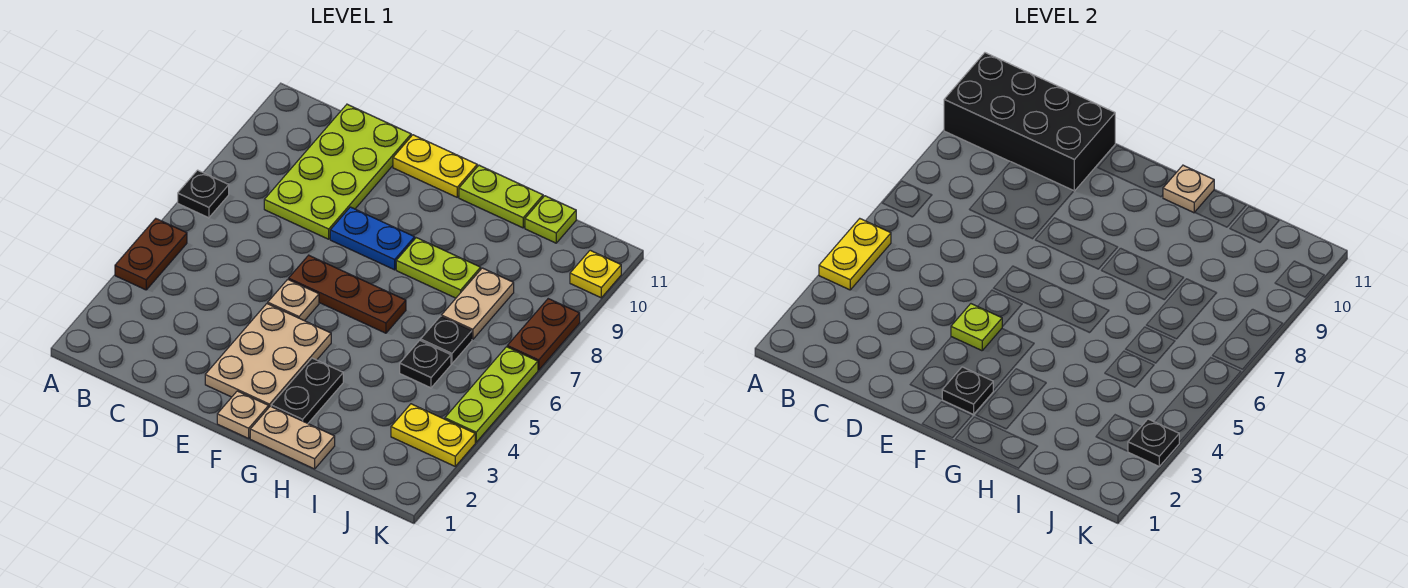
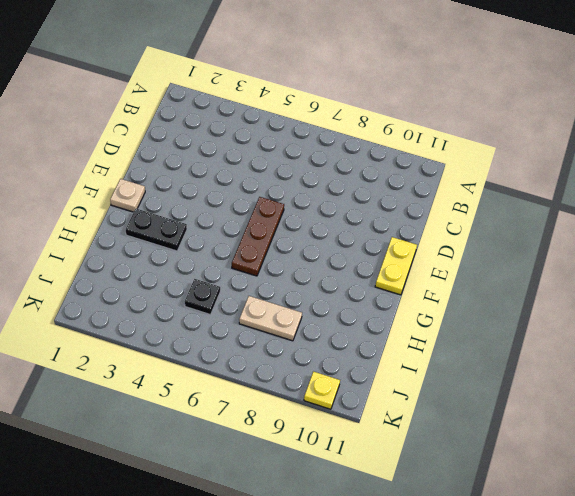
none -> brown plate A4:A5 level 1
none -> black plate A7 level 1
none -> lime plate C8:D11 level 1

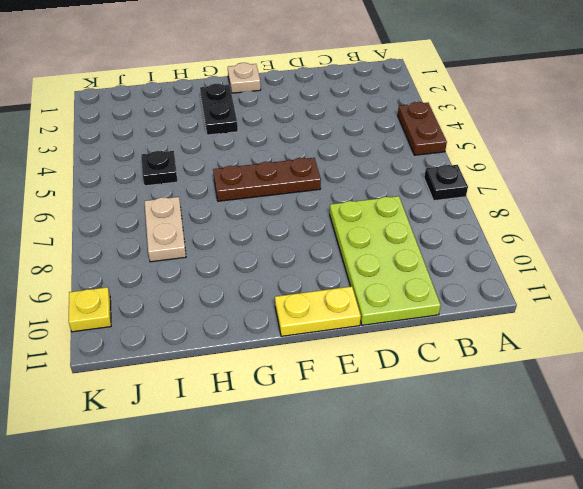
none -> tan plate E2:F4 level 1
none -> tan plate E5 level 1
none -> blue plate E8:F8 level 1

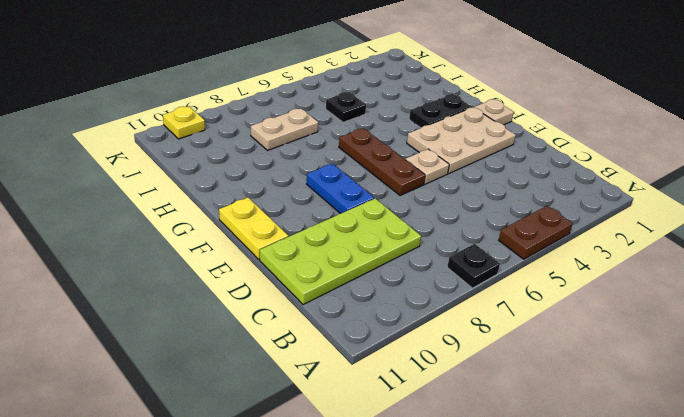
none -> tan plate G1:H1 level 1
none -> lime plate G8:H8 level 1
none -> lime plate G11:H11 level 1

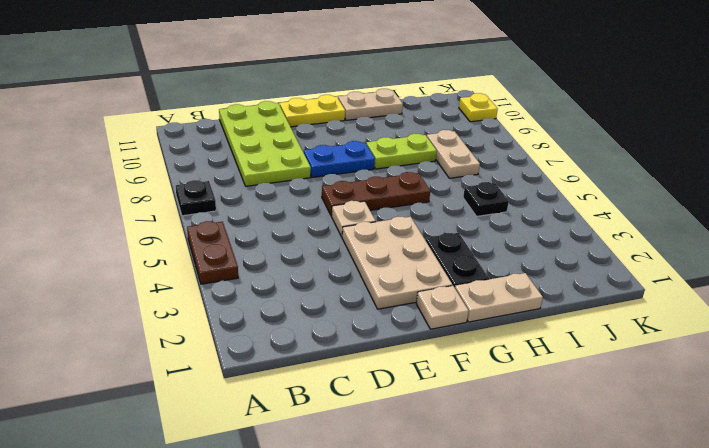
tan plate G11:H11 level 1 -> lime plate G11:H11 level 1
none -> black plate I6 level 1
none -> lime plate I11 level 1
none -> yellow plate J3:K3 level 1

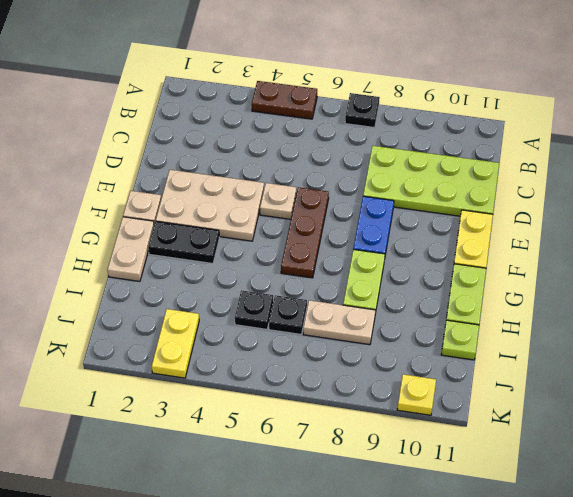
none -> lime plate K4:K6 level 1
none -> brown plate K7:K8 level 1
none -> yellow plate A4:A5 level 2

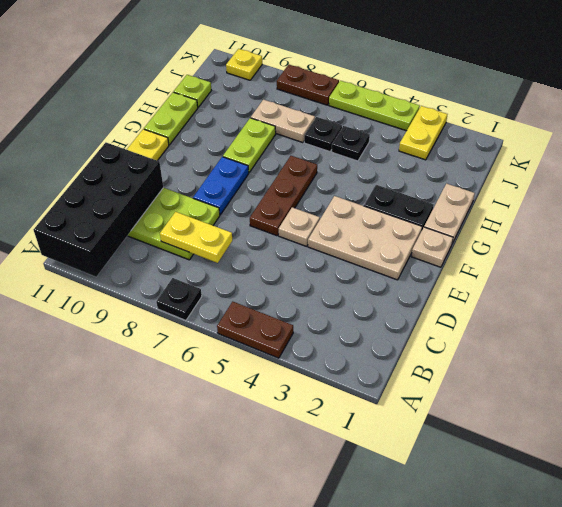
yellow plate C7:C8 level 2 -> yellow plate A4:A5 level 2
none -> lime plate E4 level 2
none -> black plate F2 level 2
none -> tan plate G11 level 2

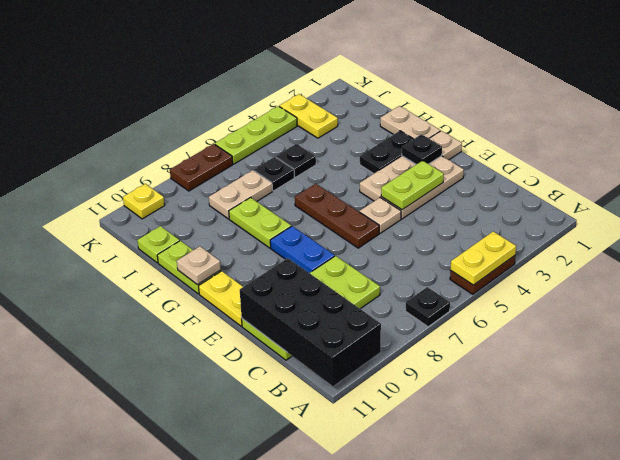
lime plate E3:E4 level 2 -> lime plate E4 level 2
none -> black plate K3 level 2

